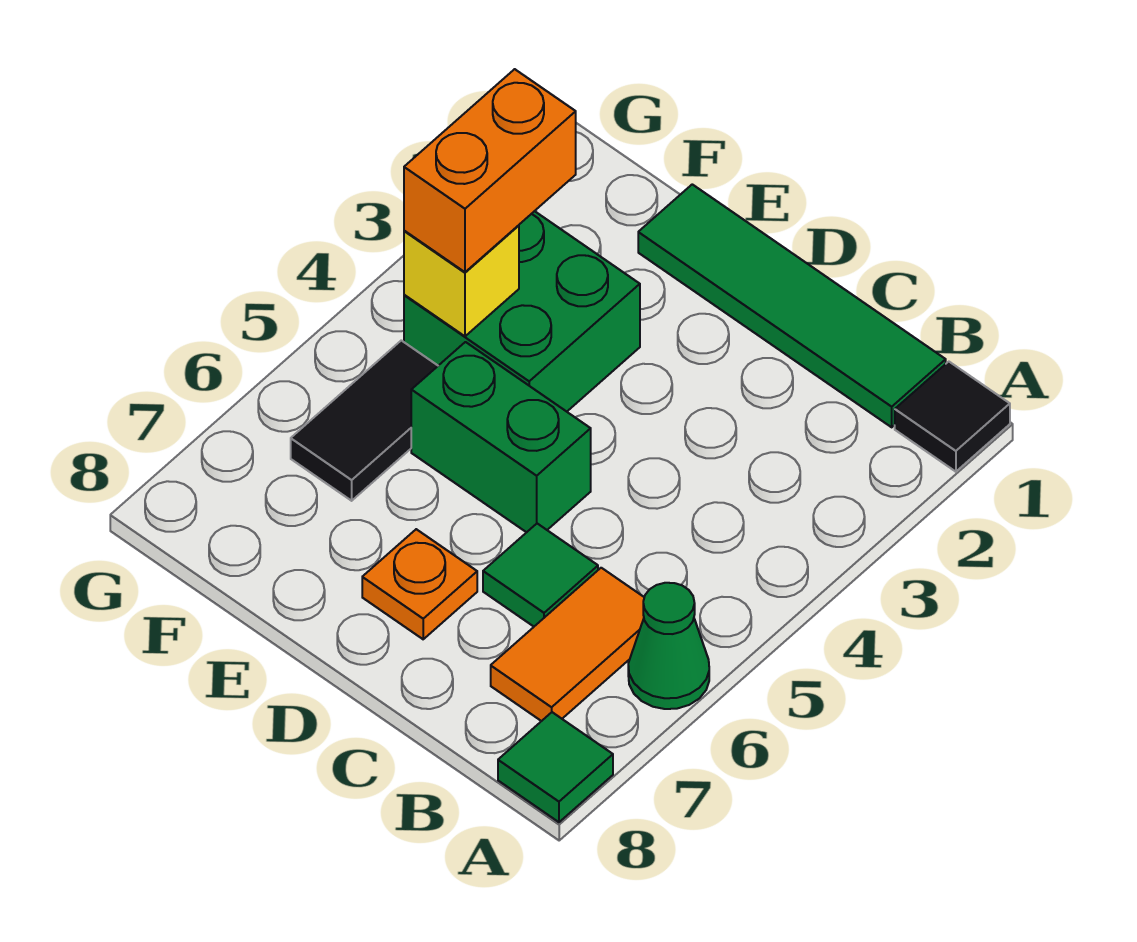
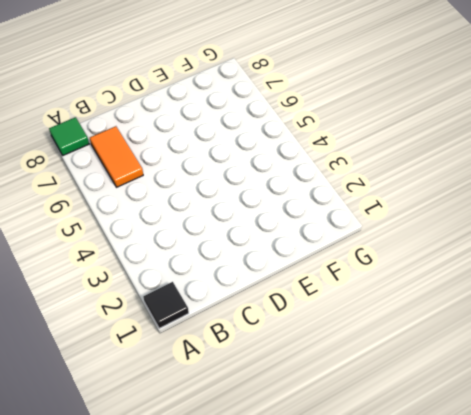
none -> green cone A6 level 1
none -> green tile B1:E1 level 1
none -> green tile C6 level 1

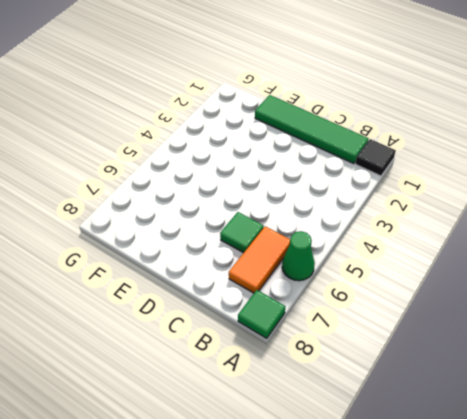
none -> green brick D5:E5 level 1
none -> orange plate D7 level 1
none -> green brick E3:F4 level 1

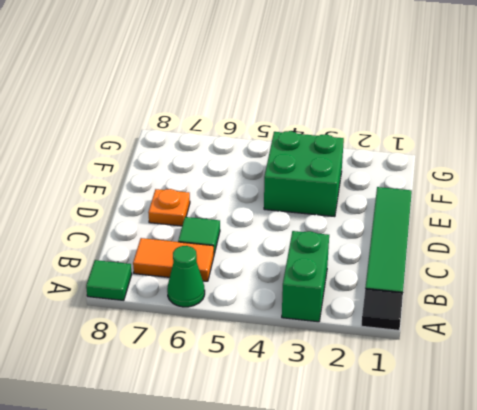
green brick A3:B3 level 1 -> green brick D5:E5 level 1
none -> black tile F5:F6 level 1
none -> yellow brick F4 level 2
none -> orange brick F3:F4 level 3

